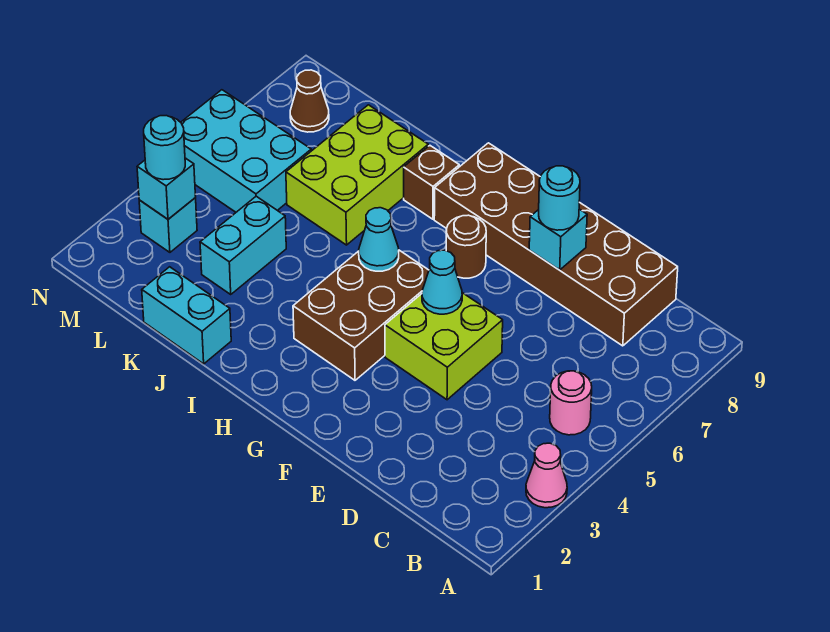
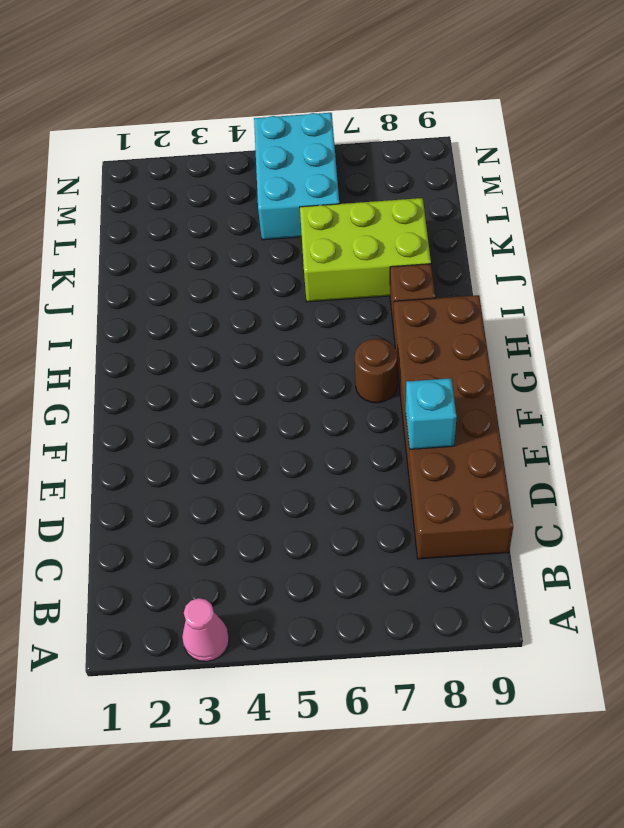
none -> pink round brick B5 level 1
none -> lime brick E4:F5 level 1
none -> brown brick G3:H5 level 1

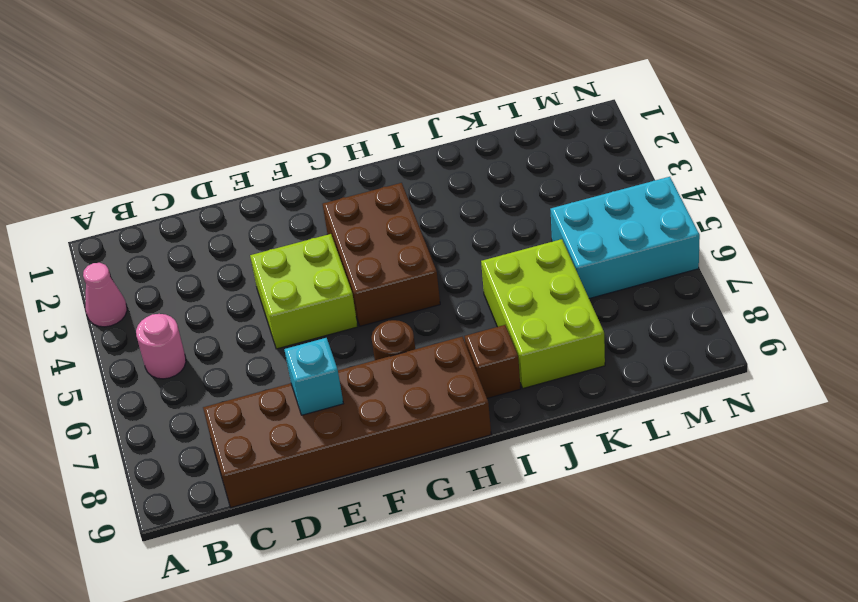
none -> cyan brick J1:K1 level 1
none -> cyan brick K3:K4 level 1
none -> cyan brick M3 level 1

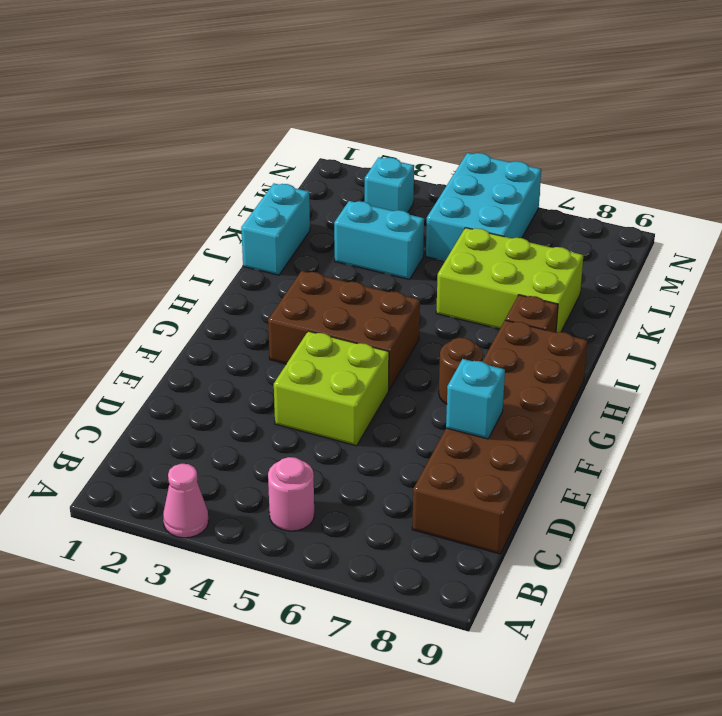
none -> brown cone M8 level 1
none -> cyan cone F5 level 2
none -> cyan cone H5 level 2

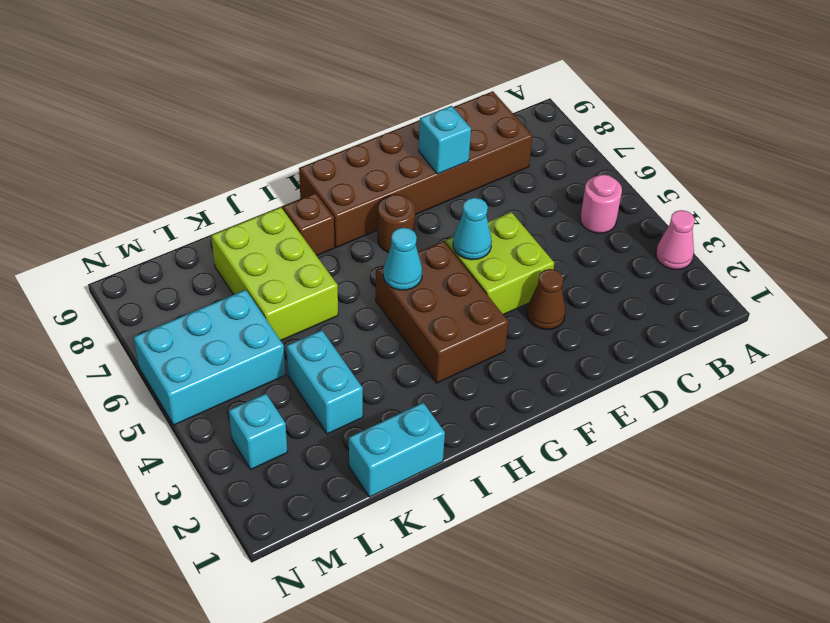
brown cone E3 level 1 -> brown cone M8 level 1
none -> cyan brick M3 level 2
none -> cyan round brick E8 level 3
none -> cyan round brick M3 level 3

